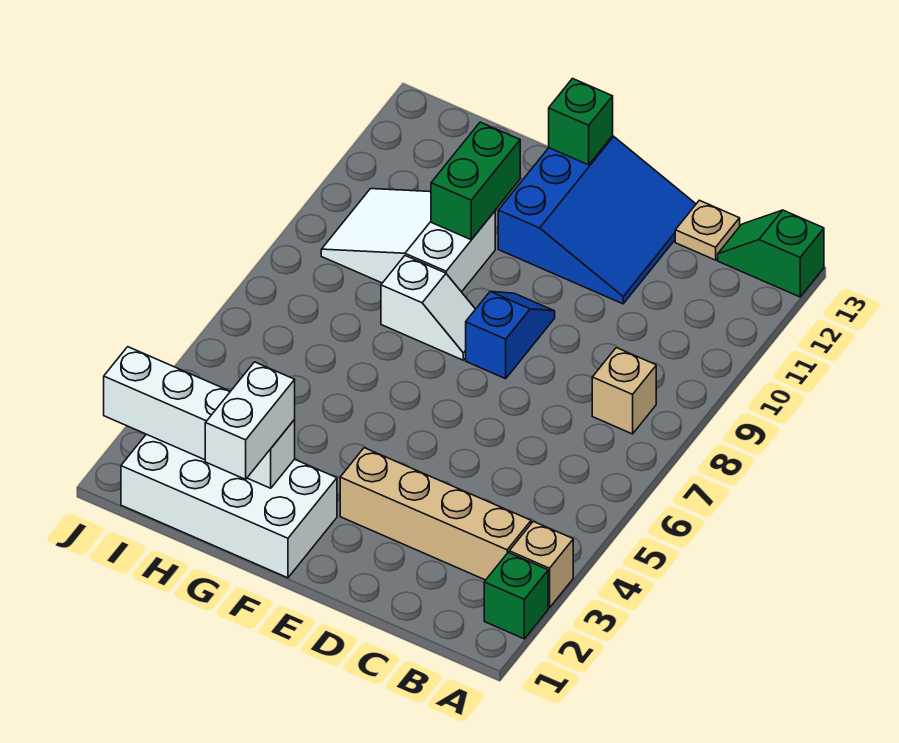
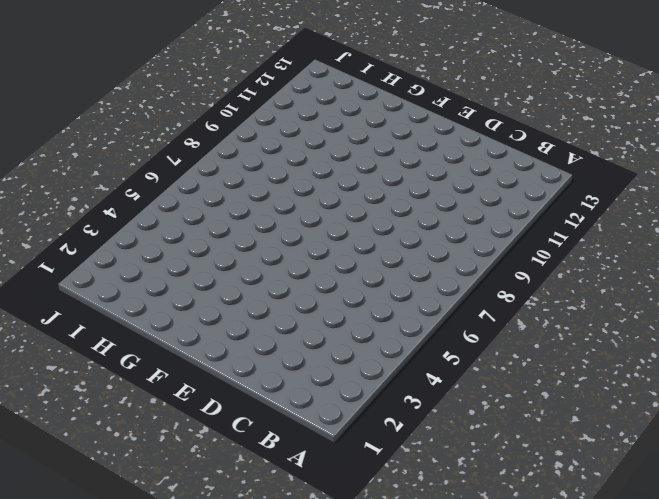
none -> green brick A2 level 1
none -> tan brick A3 level 1
none -> green slope A13:B13 level 1 top A

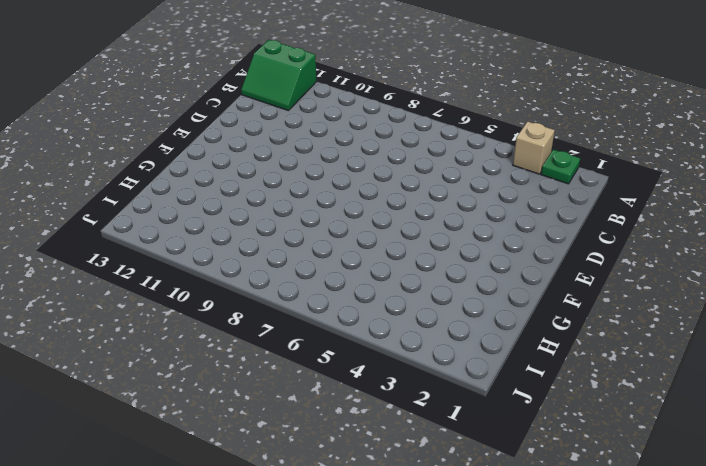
green plate A2 level 1 -> green brick A2 level 1
green slope A12:B13 level 1 top A -> green slope A13:B13 level 1 top A
none -> tan brick B3:E3 level 1
none -> tan brick B8 level 1
none -> tan plate C13 level 1

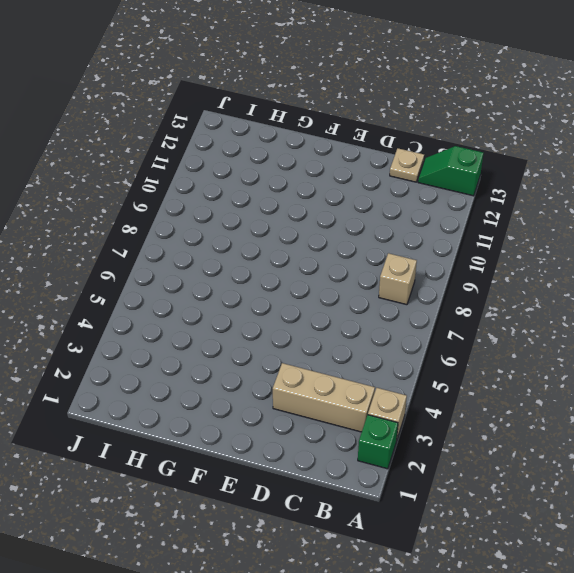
tan brick B3:D3 level 1 -> tan brick B3:E3 level 1
none -> blue slope D11:F13 level 1 top F
none -> blue slope E8:E9 level 1 top 8
none -> white brick F1:I2 level 1

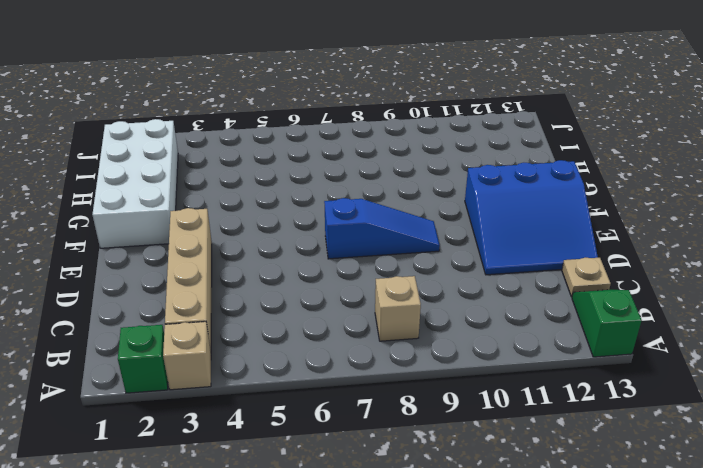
blue slope E7:E9 level 1 top 7 -> blue slope E8:E9 level 1 top 8
none -> white slope F8:G8 level 1 top G
none -> white slope G9:I10 level 1 top G
none -> green brick F13 level 2

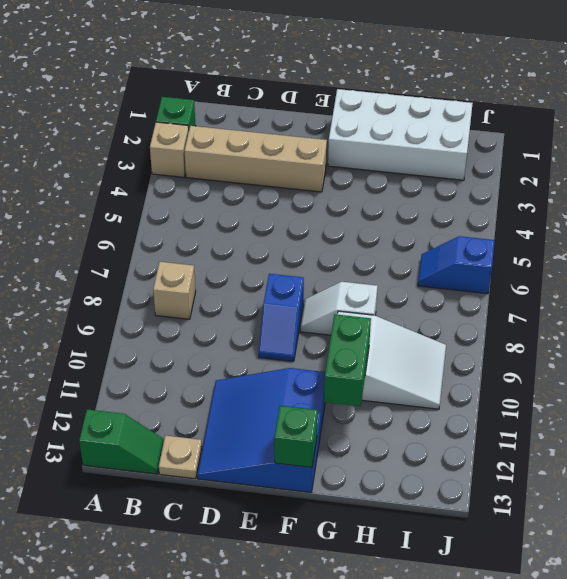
blue slope I6:J6 level 1 top J -> none
none -> white brick G2:J2 level 2
none -> white brick G1:G2 level 3

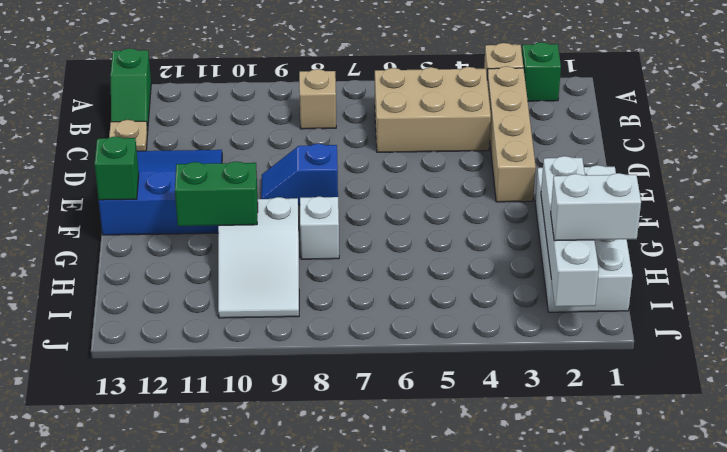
tan brick B4:C6 level 1 -> none
white brick I1:I2 level 3 -> white brick G1:G2 level 3

